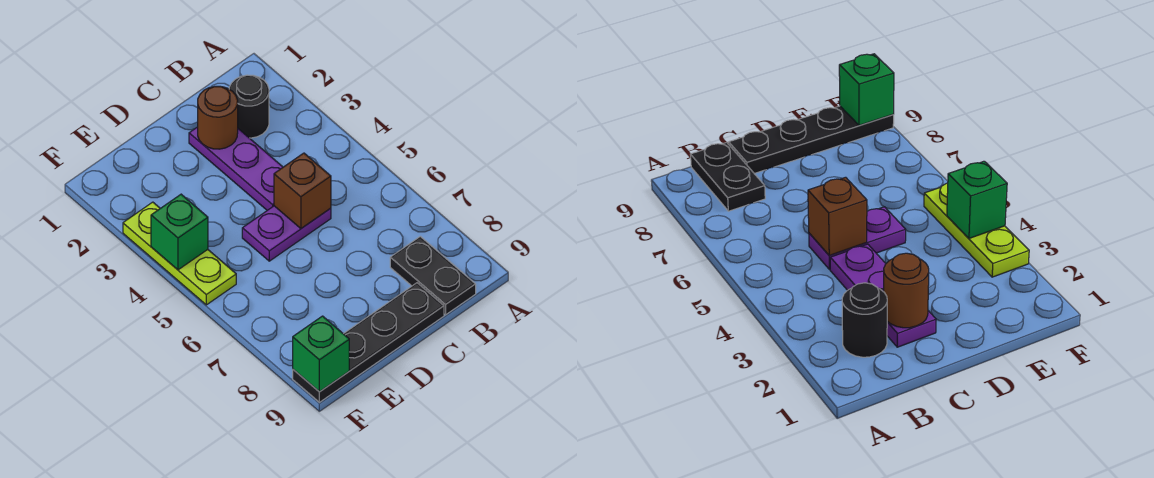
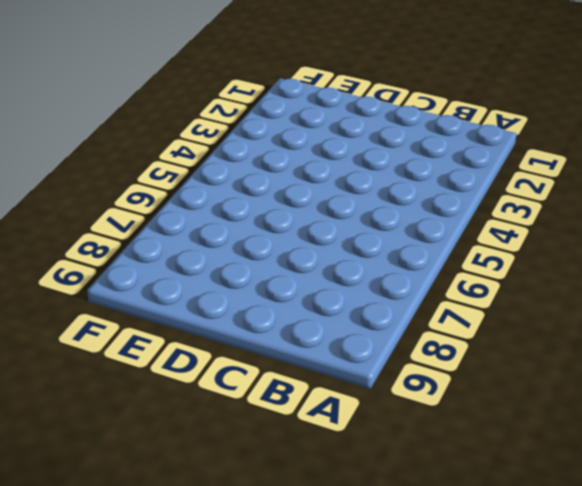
none -> black round brick B2 level 1
none -> black plate B8:B9 level 1

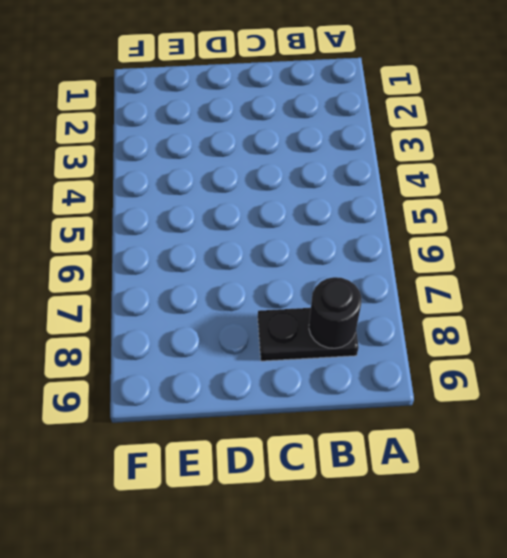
black plate B8:C8 level 1 -> black plate B8:B9 level 1
black round brick B8 level 2 -> black round brick B2 level 1
none -> purple plate C2:C4 level 1
none -> purple plate C5:D5 level 1

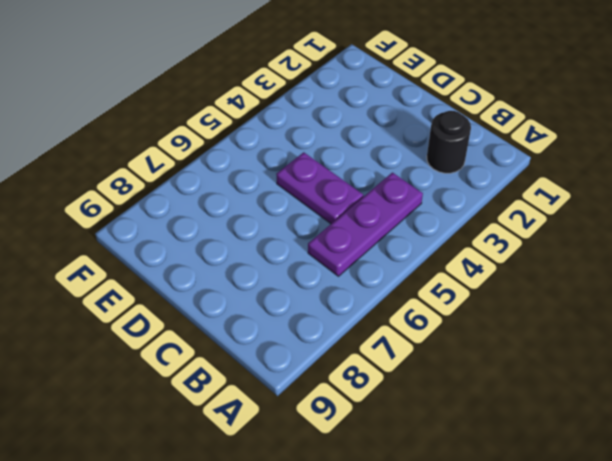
purple plate B4:B6 level 1 -> purple plate C2:C4 level 1
none -> black plate B8:B9 level 1
none -> black plate C9:F9 level 1

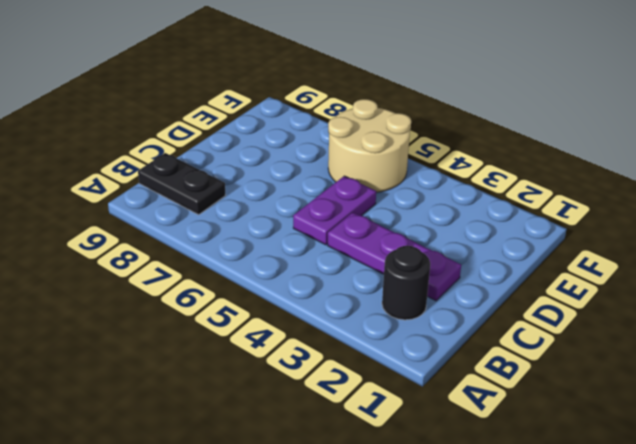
tan round brick E5:F6 level 1 -> lime plate F3:F5 level 1
none -> black plate C9:F9 level 1
none -> brown round brick C2 level 2

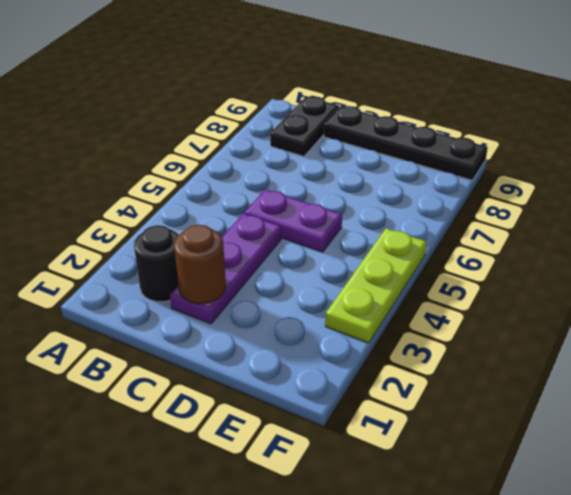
none -> brown brick C5 level 2
none -> green brick F4 level 2

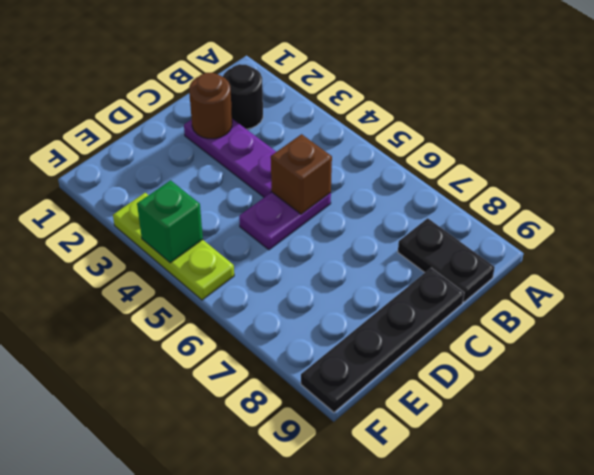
none -> green brick F9 level 2

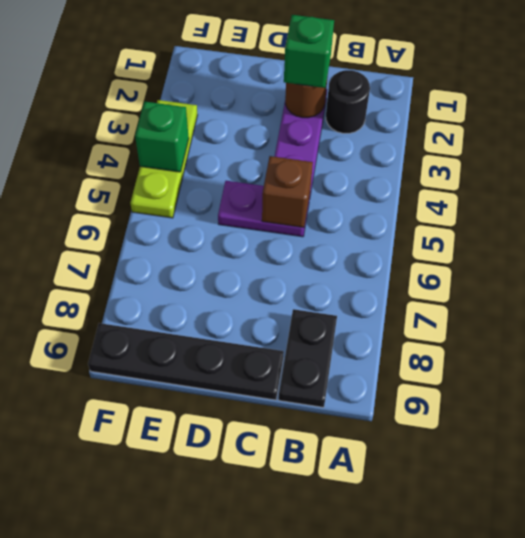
green brick C2 level 3 -> green brick F9 level 2

